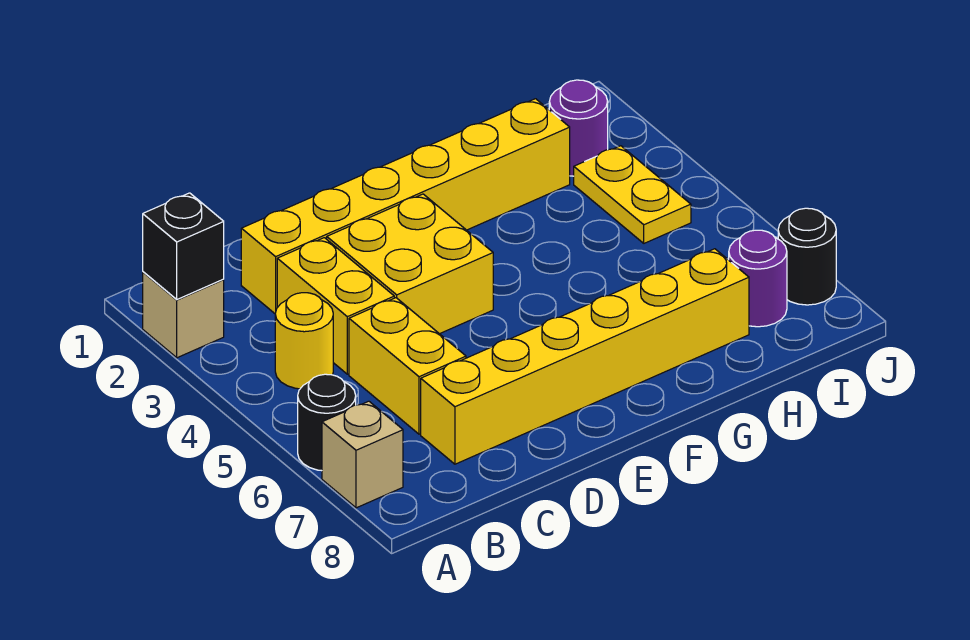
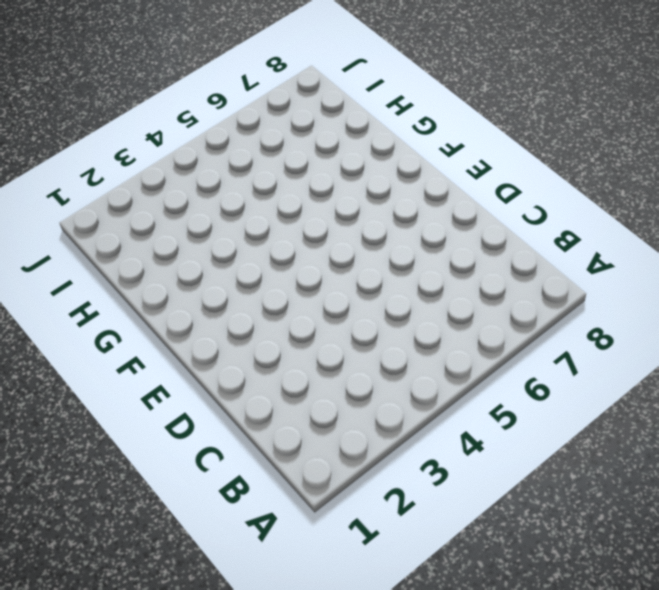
none -> tan brick A2 level 1
none -> black round brick A6 level 1
none -> tan brick A7 level 1

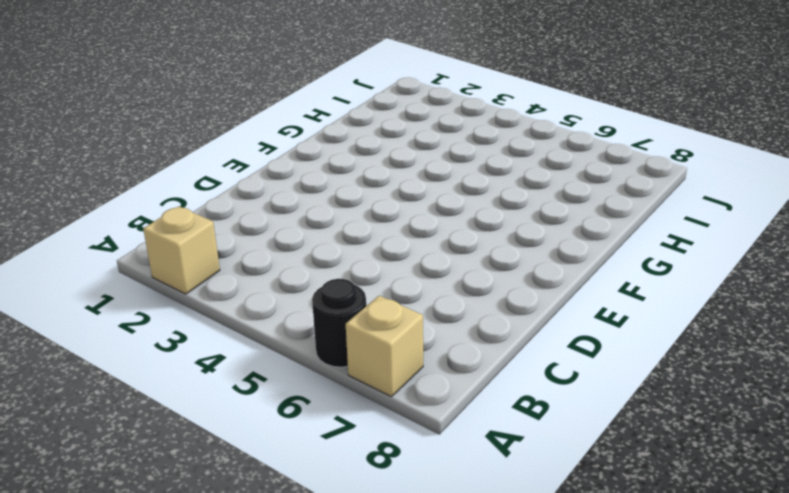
none -> yellow round brick B4 level 1
none -> yellow brick C2:H2 level 1
none -> yellow brick C3:C4 level 1

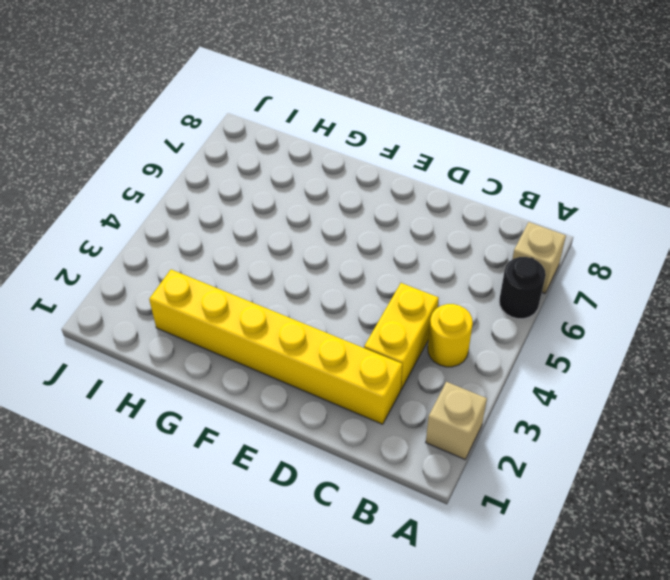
none -> yellow brick C5:C6 level 1
none -> yellow brick C7:H7 level 1
none -> yellow brick D3:E4 level 1

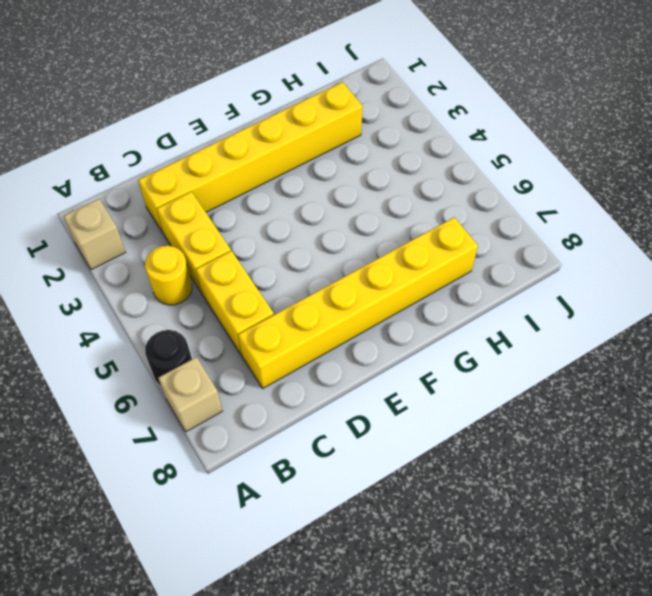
none -> yellow brick D3:E4 level 1
none -> purple round brick I2 level 1
none -> yellow plate I3:I4 level 1

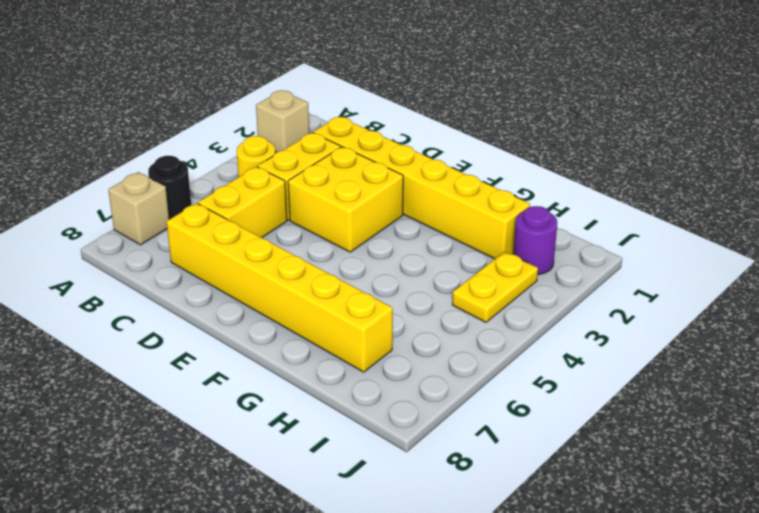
none -> purple round brick I7 level 1
none -> black round brick J7 level 1
none -> black brick A2 level 2

